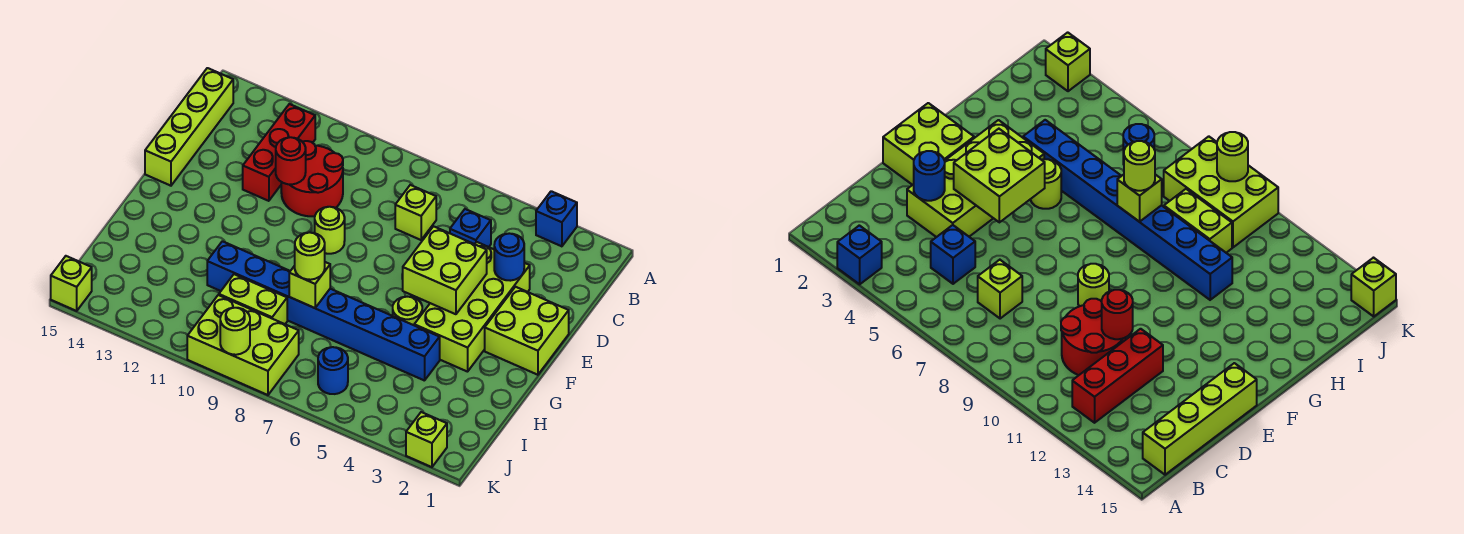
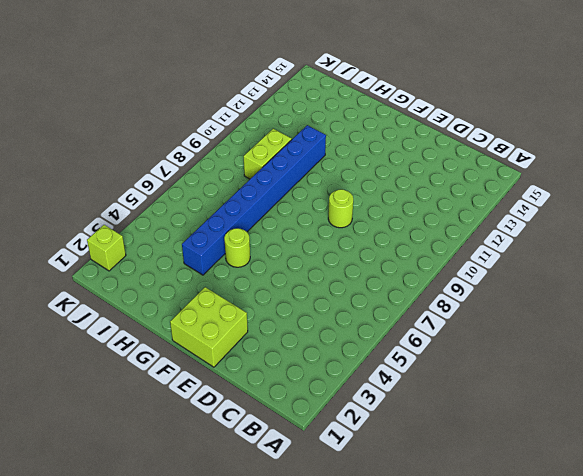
none -> blue brick A3 level 1
none -> red brick B12:D12 level 1
none -> lime brick B15:E15 level 1

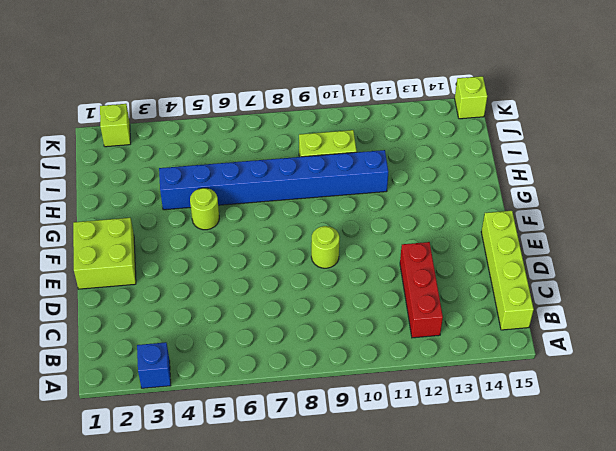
none -> blue brick C5 level 1
none -> lime brick C7 level 1
none -> red round brick C10:D11 level 1

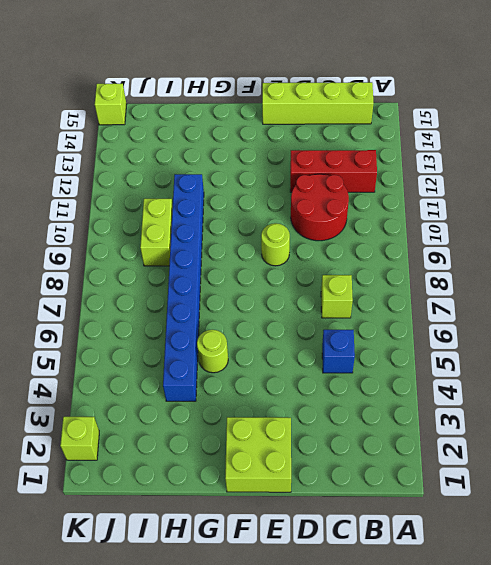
none -> blue brick A3 level 1
none -> lime brick D3:G4 level 1
none -> blue round brick J6 level 1

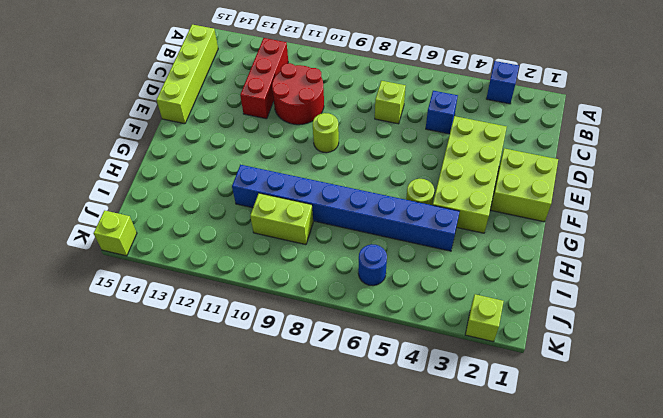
none -> lime brick J8:K10 level 1
none -> blue round brick D3 level 2
none -> red round brick D11 level 2

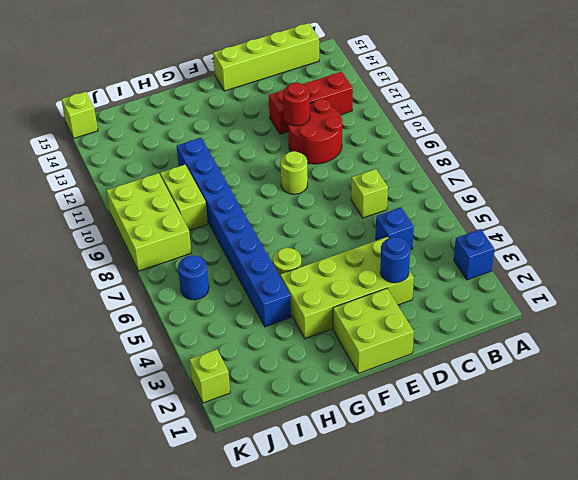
none -> lime brick E4:F5 level 2
none -> lime brick H8 level 2
none -> lime round brick K9 level 2

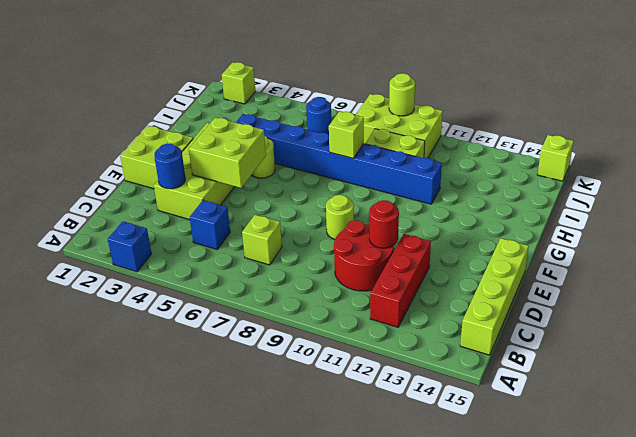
none -> lime round brick H8 level 3

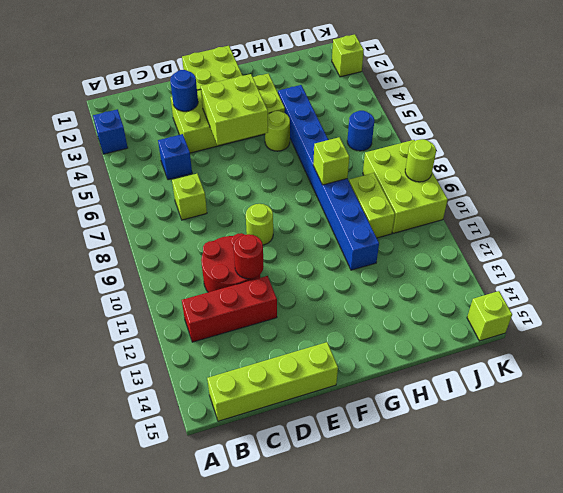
none -> lime round brick H8 level 3

